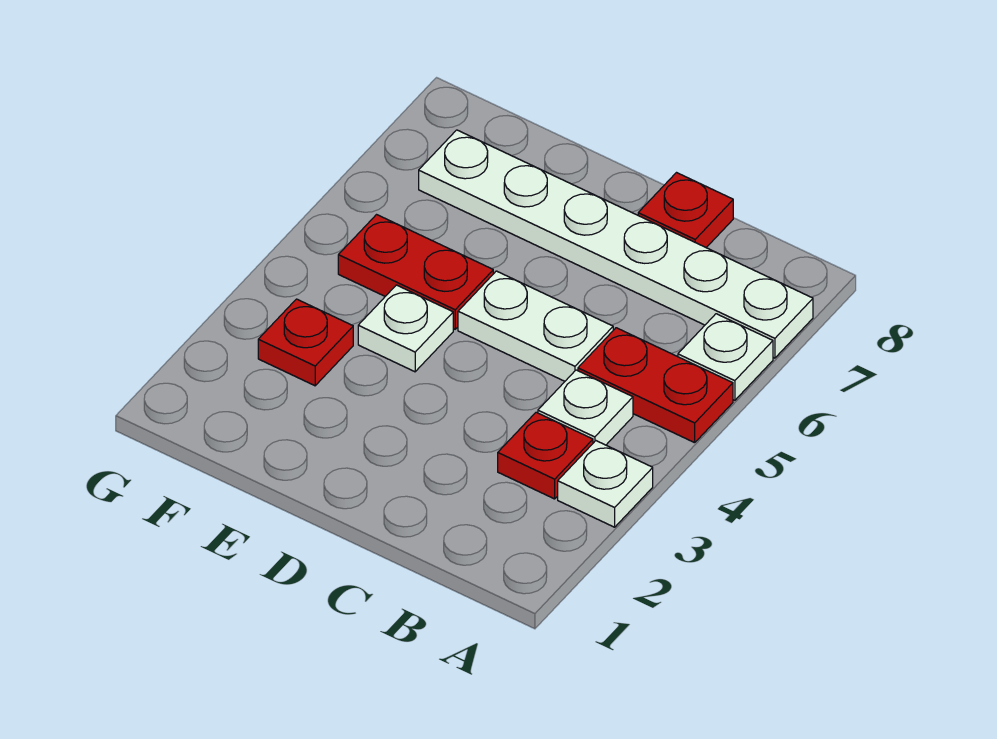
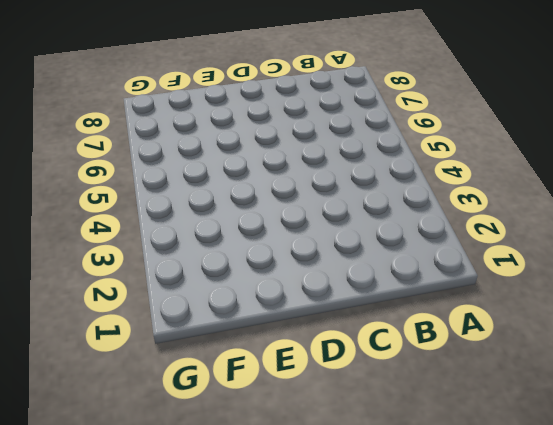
none -> white plate A3 level 1
none -> red plate A5:B5 level 1

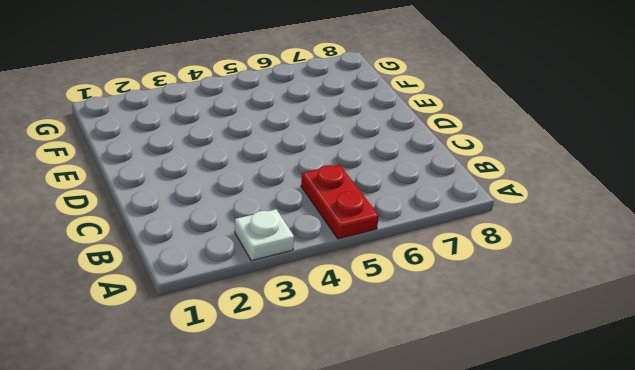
none -> white plate A6 level 1
none -> white plate A7:F7 level 1

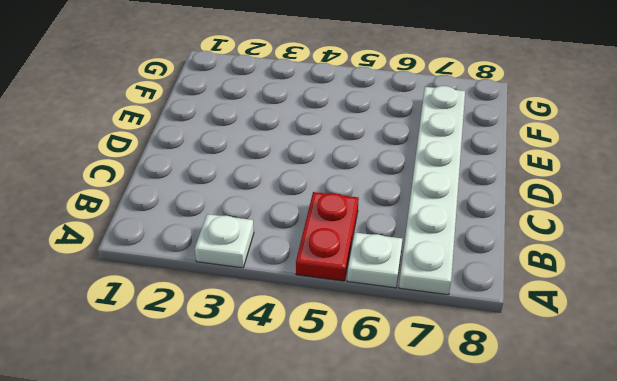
none -> red plate B3 level 1
none -> white plate B4 level 1

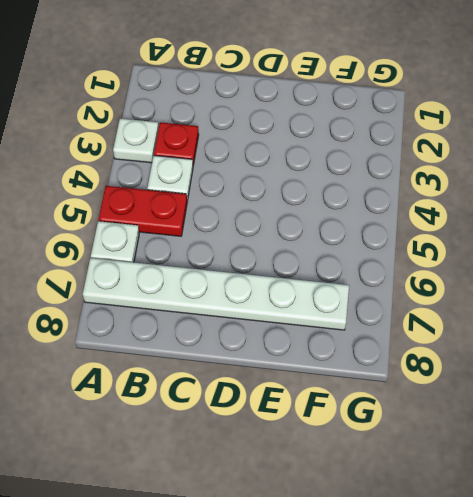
none -> white plate C5:D5 level 1
none -> red plate C8 level 1

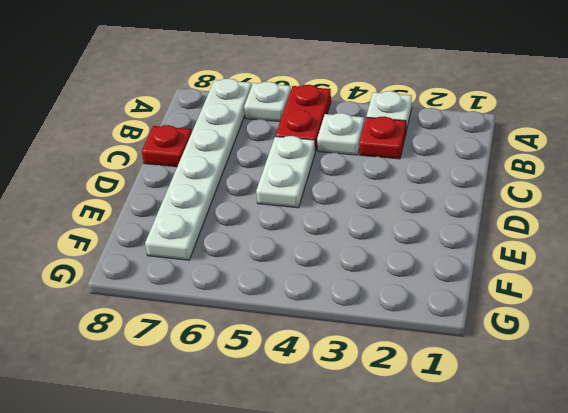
none -> white plate E4 level 1
none -> red plate E5:F5 level 1

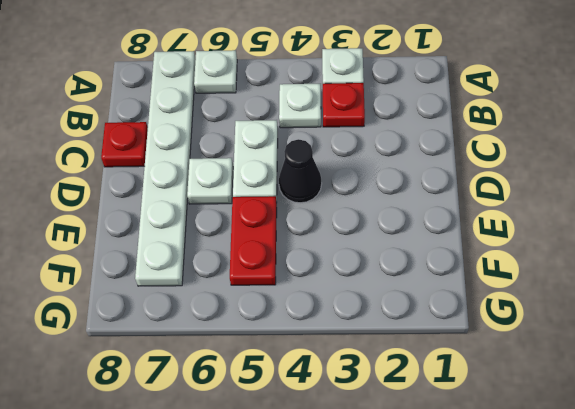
black cone D4 level 1 -> none
white plate D6 level 1 -> white plate E4 level 1
none -> red plate A5:B5 level 1
none -> red plate F3 level 1

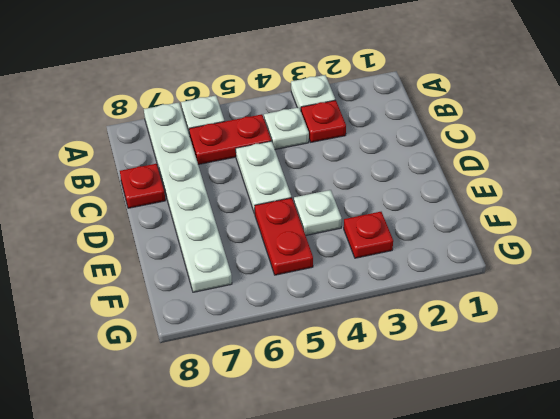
red plate B5:B6 level 1 -> red plate A5:B5 level 1

